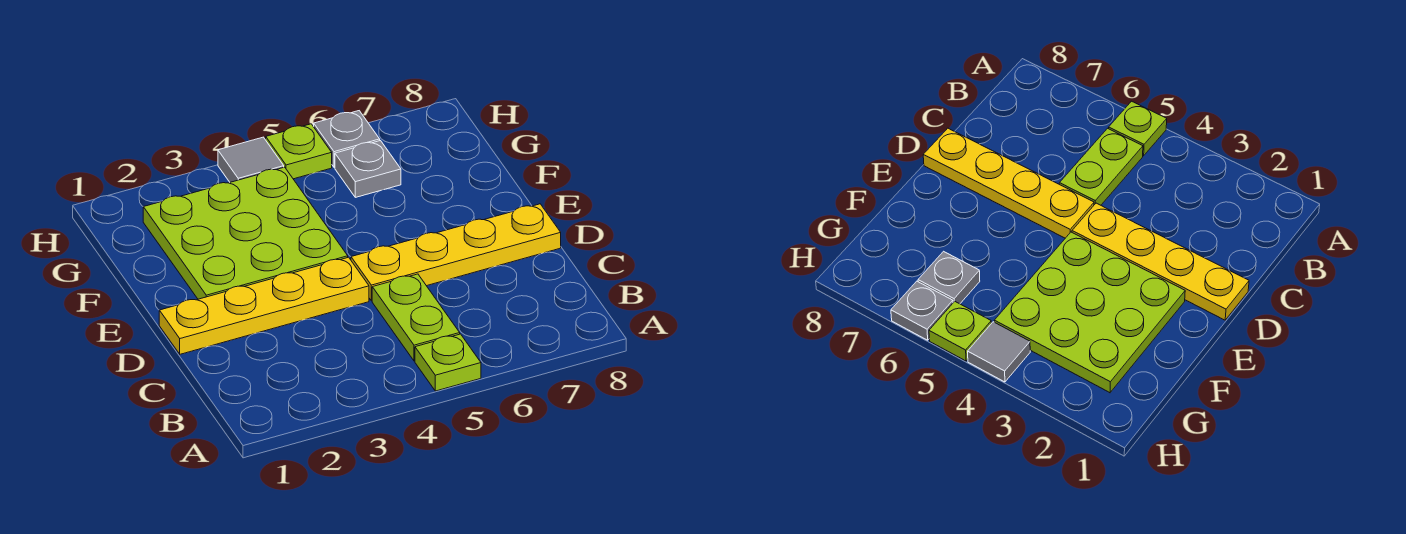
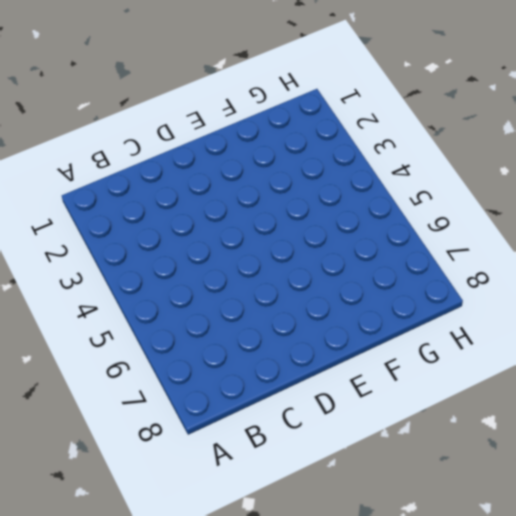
none -> lime plate A5 level 1
none -> lime plate B5:C5 level 1

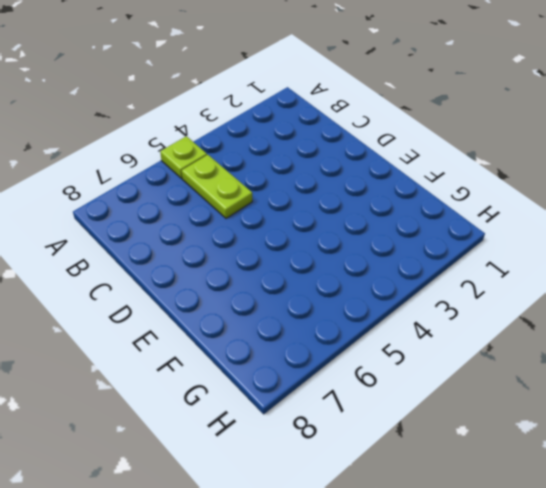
none -> yellow plate D1:D4 level 1
none -> yellow plate D5:D8 level 1

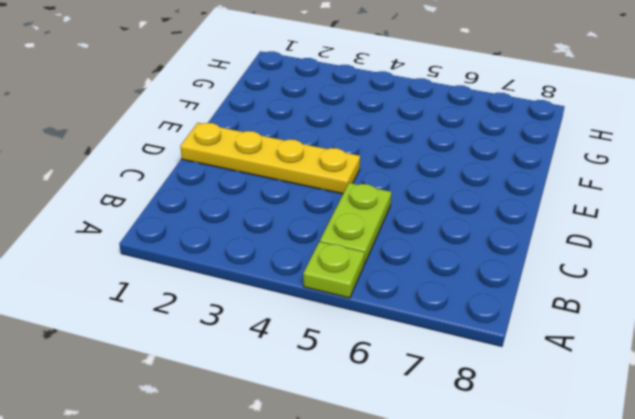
none -> yellow plate D5:D8 level 1
none -> lime plate E2:G4 level 1

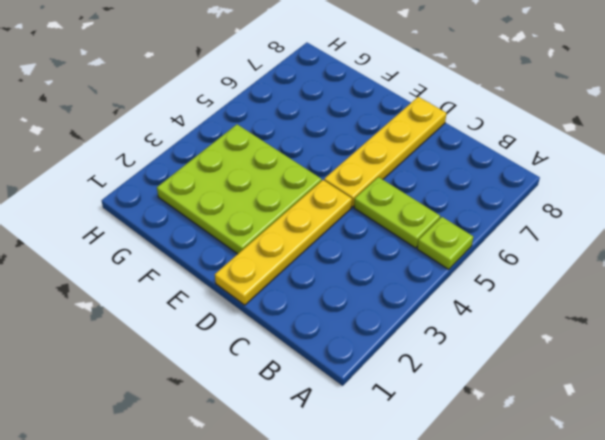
none -> grey plate G6 level 1
none -> grey tile H4 level 1

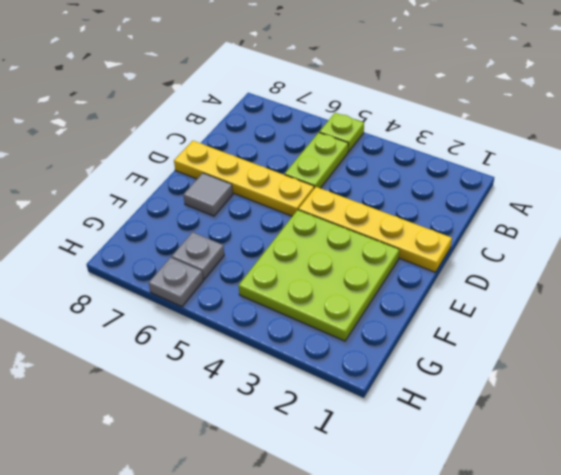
grey tile E7 level 1 -> grey tile H4 level 1
none -> lime plate H5 level 1

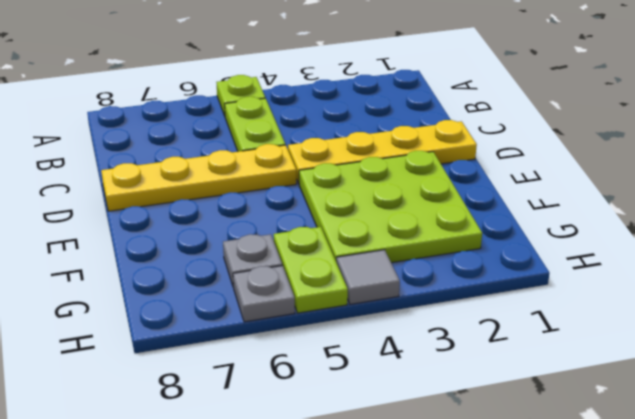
lime plate G5:H5 level 1 -> lime plate H5 level 1

